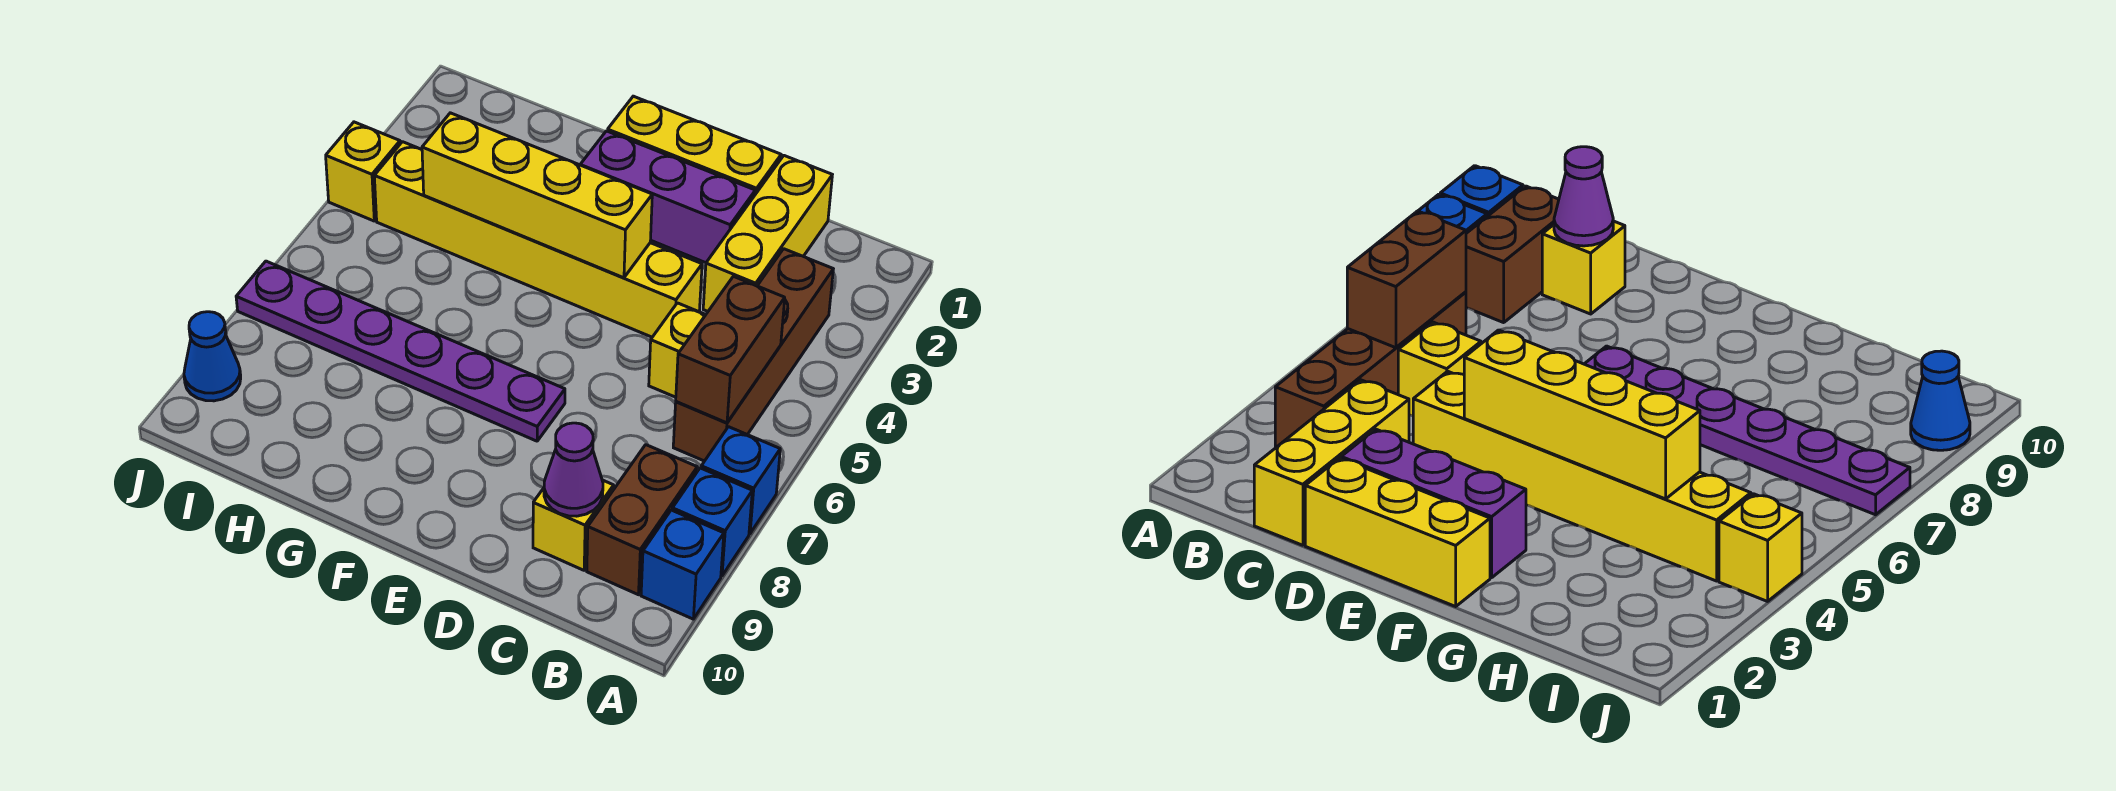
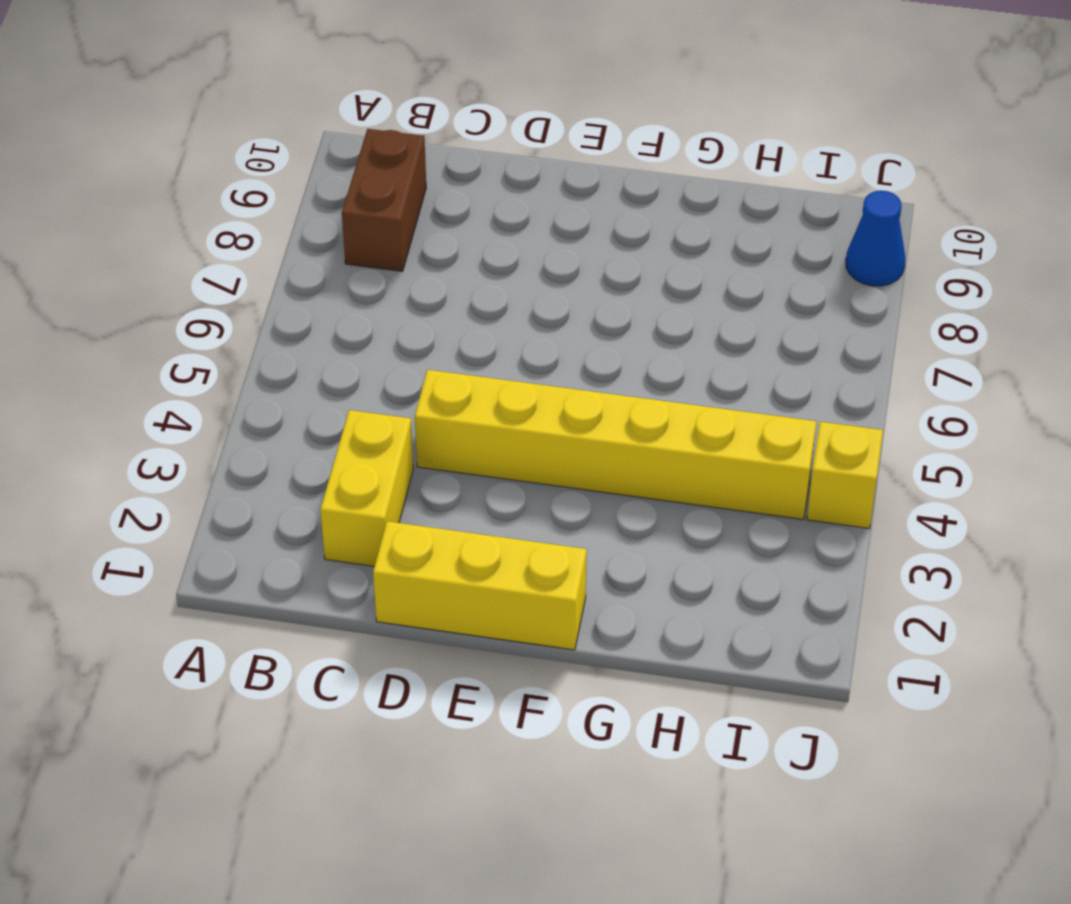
yellow brick C2:C3 level 1 -> yellow brick C1:C3 level 1
none -> blue brick A7 level 1
none -> blue brick A8 level 1
none -> blue brick A9 level 1

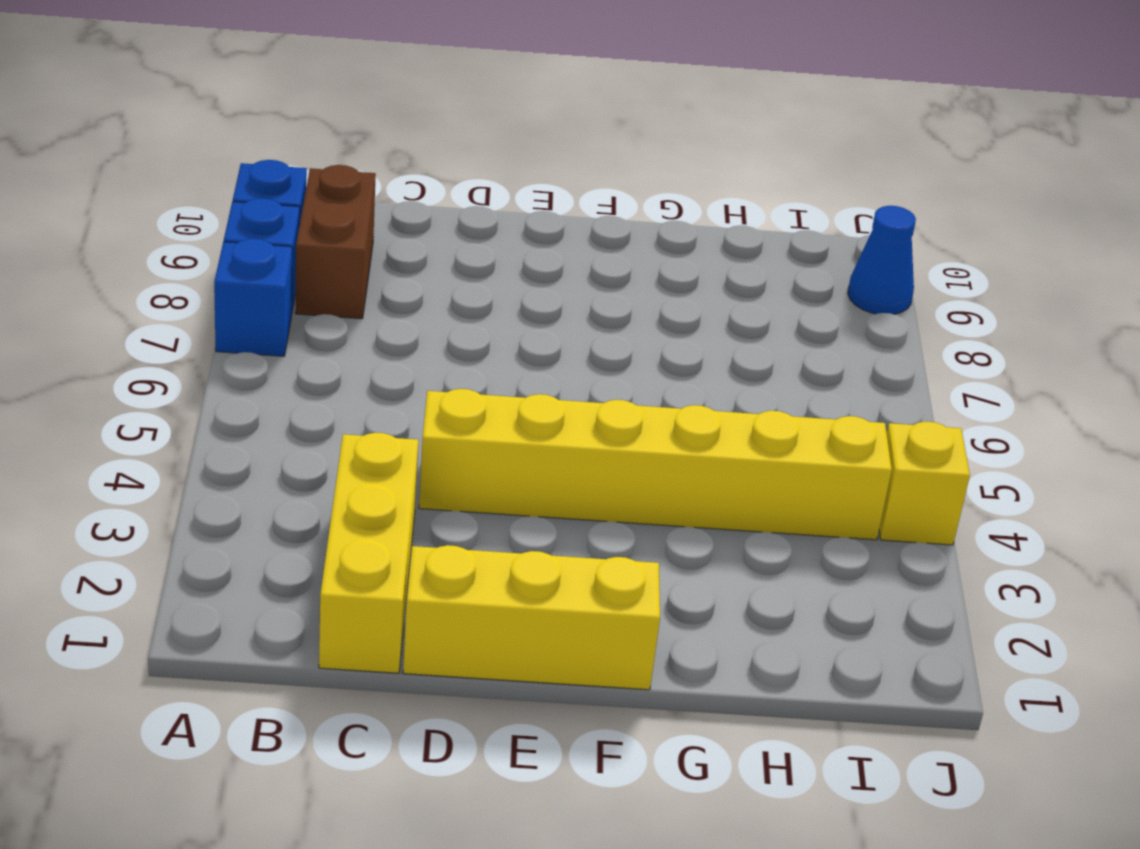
none -> brown brick B3:B6 level 1
none -> yellow brick C5 level 1
none -> yellow brick C9 level 1

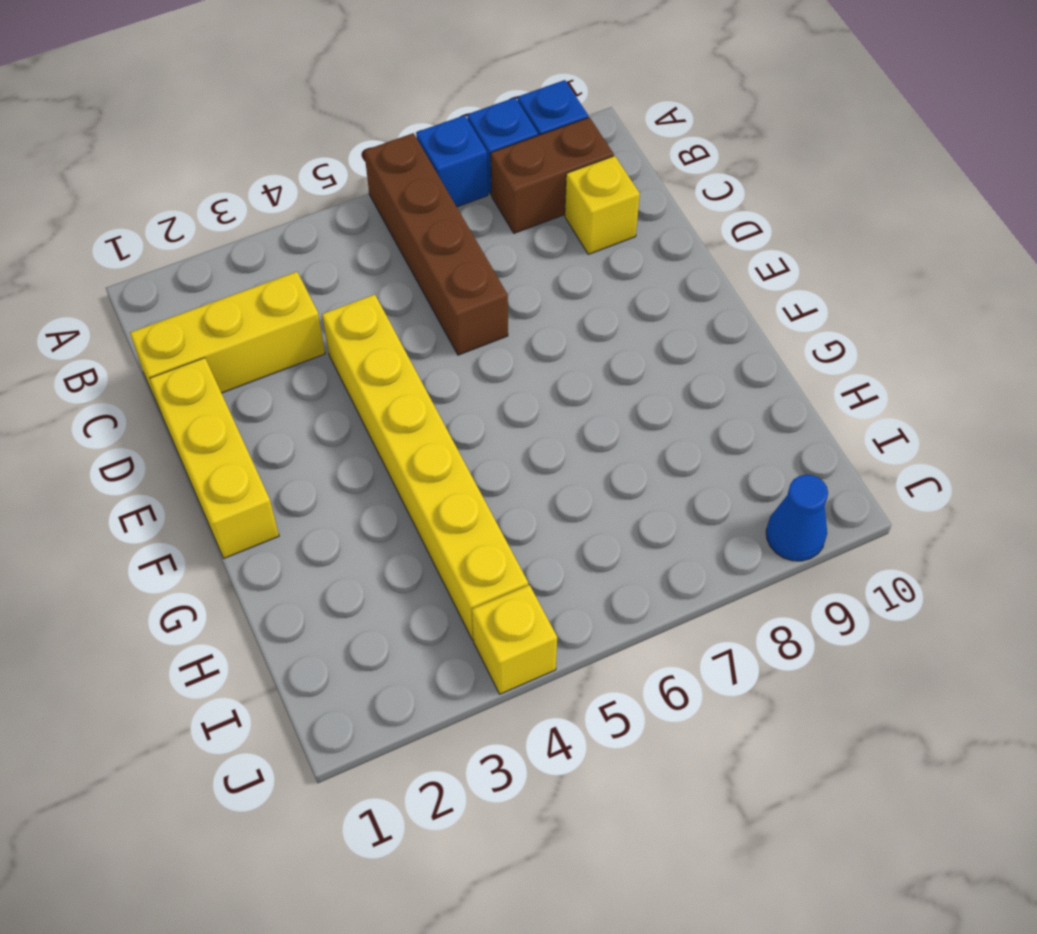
brown brick A6:D6 level 1 -> brown brick B3:B6 level 1
none -> yellow brick C5 level 1
none -> purple brick D2:F2 level 1
none -> purple plate E7:J7 level 1

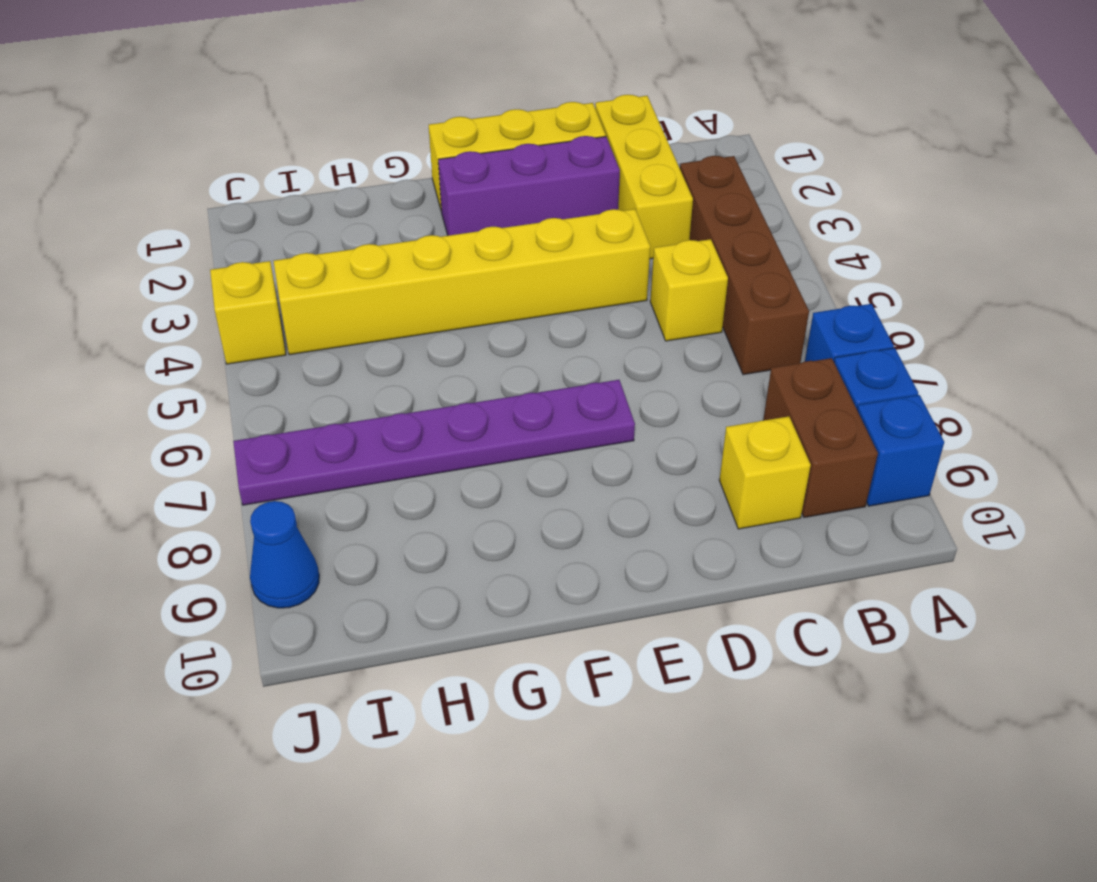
none -> brown brick B5:B6 level 2
none -> purple cone C9 level 2
none -> yellow brick E4:H4 level 2

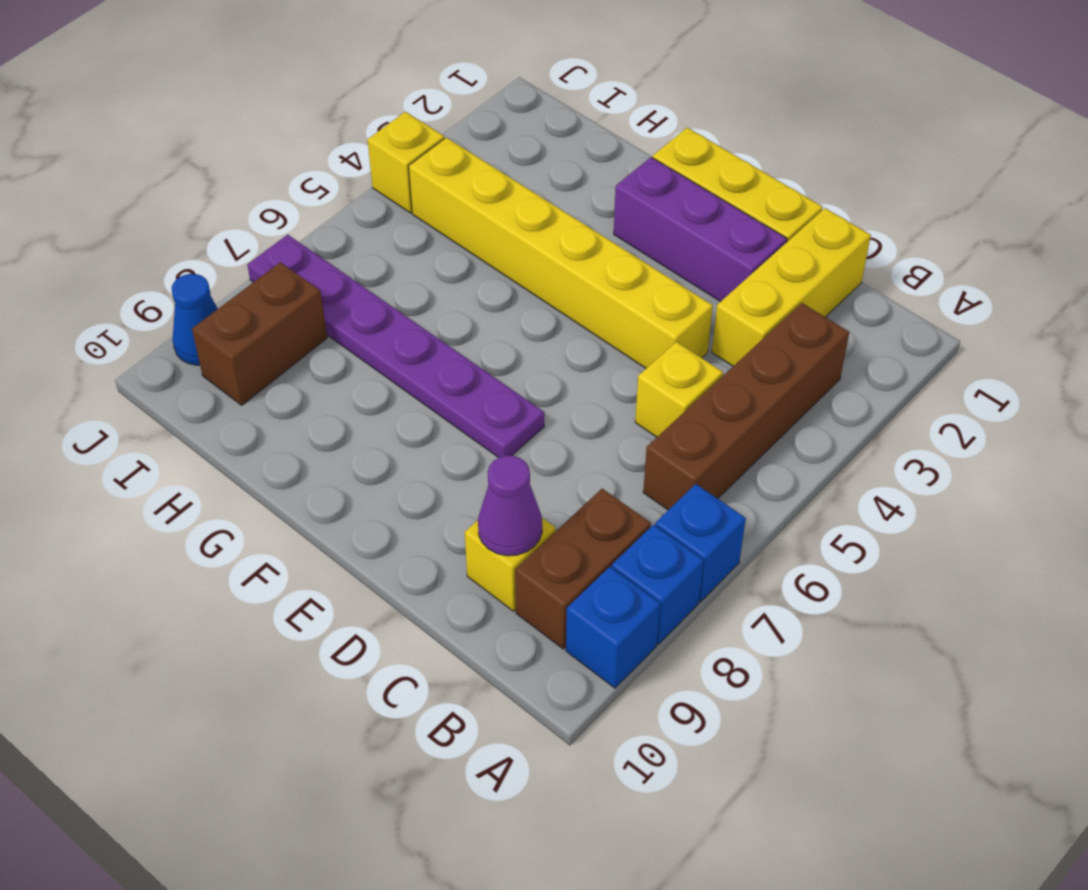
brown brick I8:I9 level 1 -> brown brick B5:B6 level 2
none -> yellow brick E4:H4 level 2

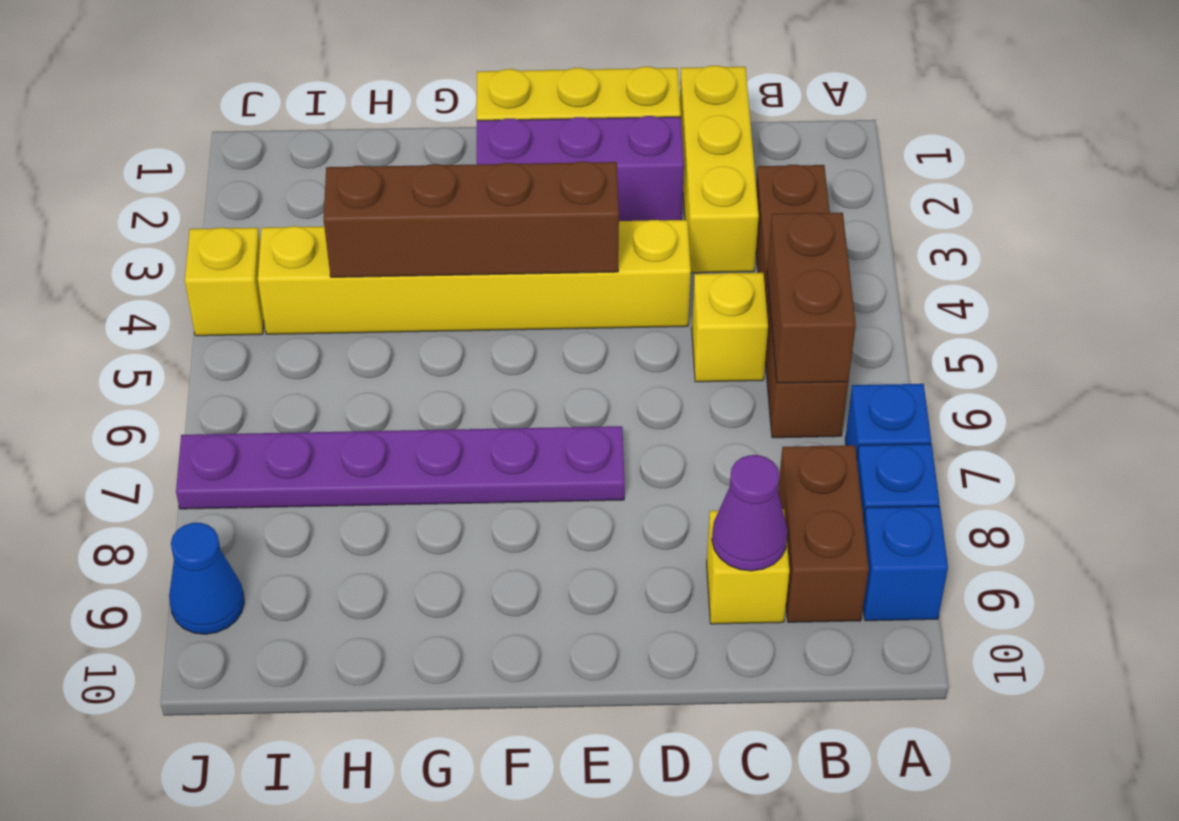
brown brick E4:H4 level 2 -> yellow brick E4:H4 level 2

